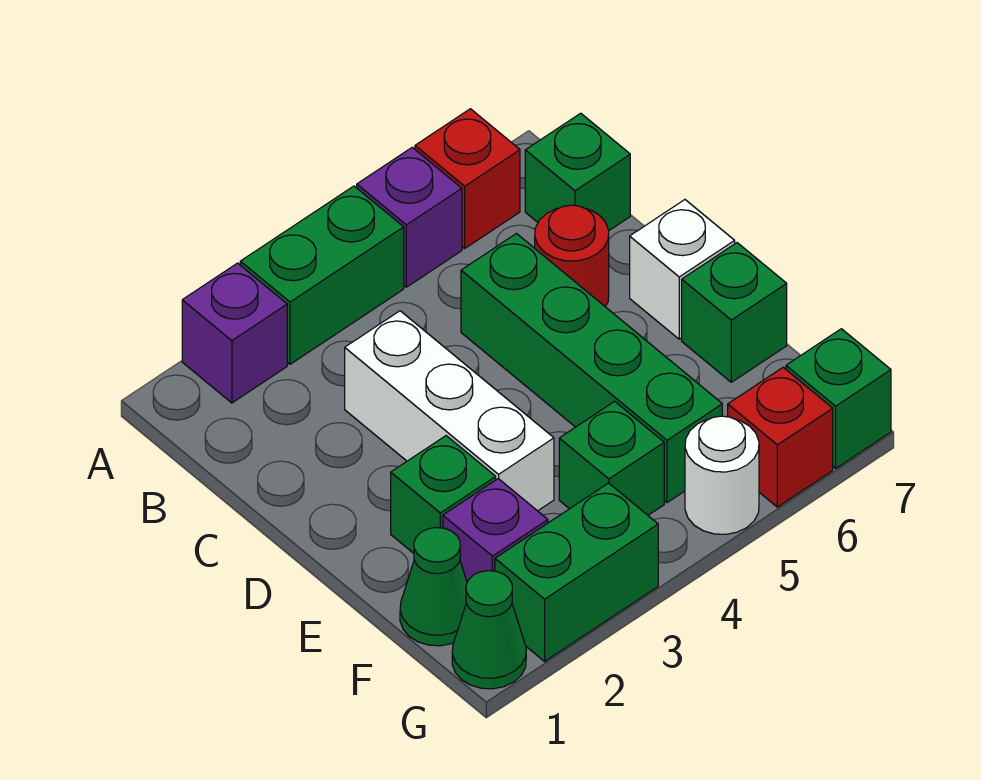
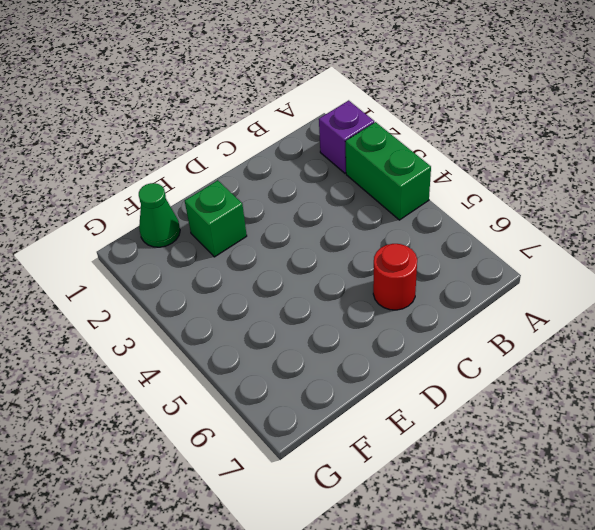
none -> purple brick A5 level 1
none -> red brick A6 level 1
none -> green brick B7 level 1

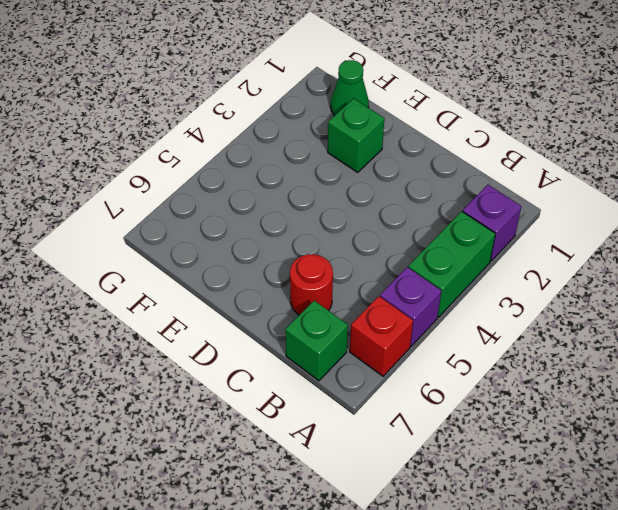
none -> white brick C3:E3 level 1
none -> green brick C5:F5 level 1
none -> white brick D7 level 1

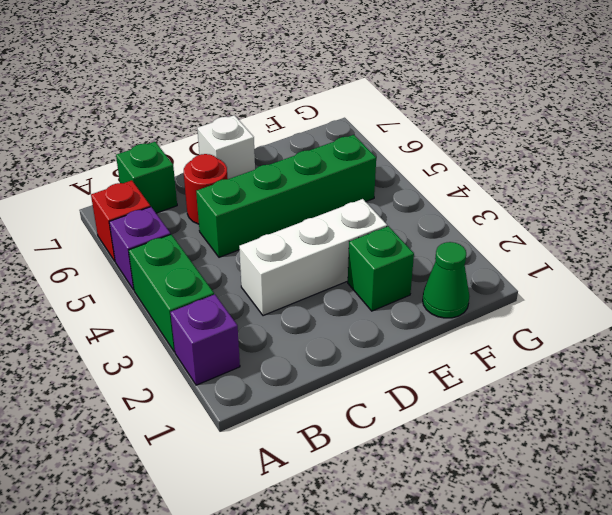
none -> green brick E7 level 1
none -> purple brick F2 level 1
none -> green brick F4 level 1

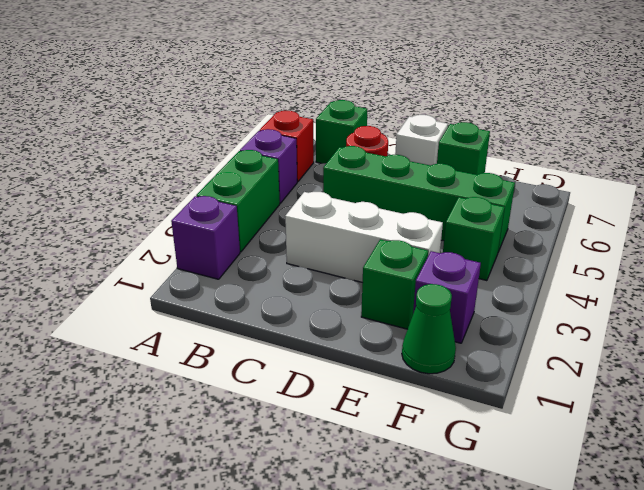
none -> green cone G1 level 1
none -> green brick G2:G3 level 1
none -> white round brick G5 level 1

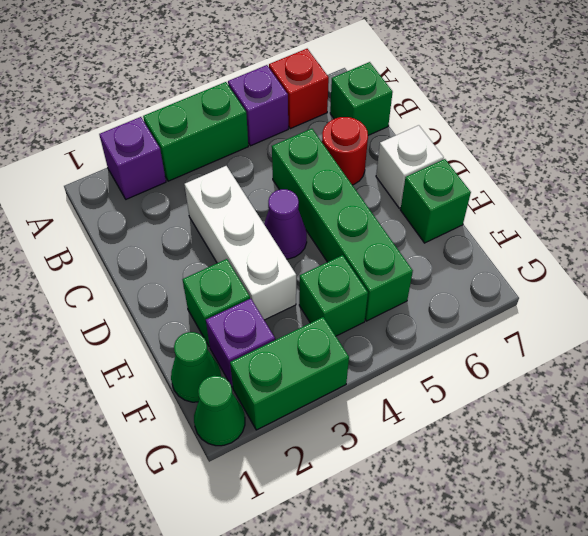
purple cone D4 level 1 -> none
none -> white round brick G5 level 1
none -> red brick G6 level 1
none -> green brick G7 level 1

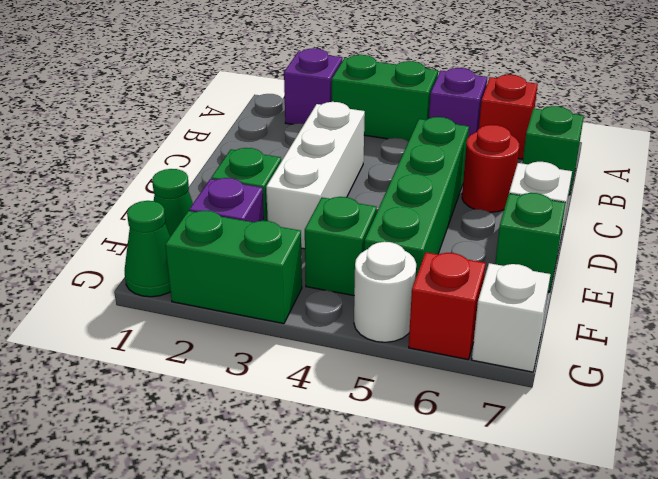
white brick G7 level 1 -> green brick G7 level 1

